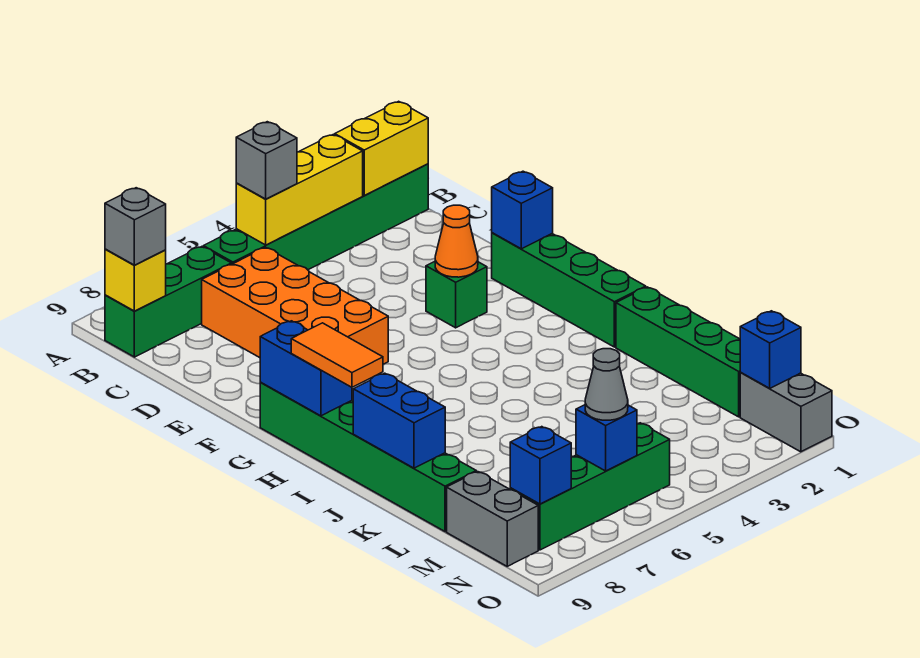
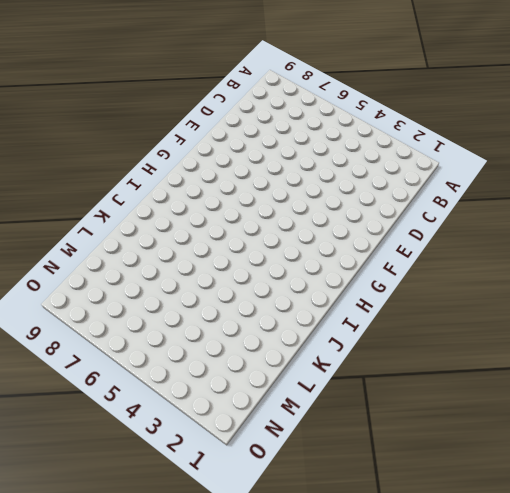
none -> green brick B1:B6 level 1
none -> green brick B7:B9 level 1
none -> orange brick C6:F7 level 1

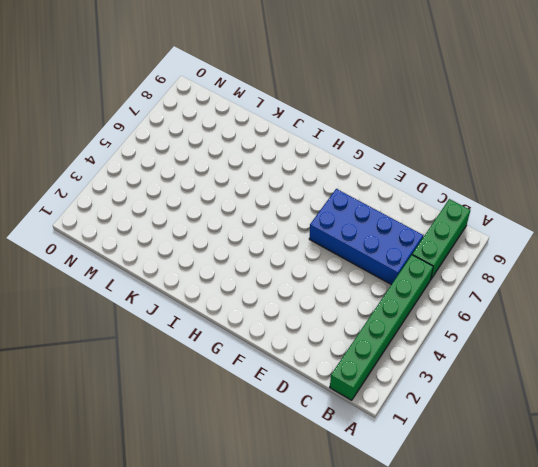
blue brick C6:F7 level 1 -> orange brick C6:F7 level 1
none -> green brick F1:I1 level 1
none -> green brick F3 level 1
none -> green brick G9:L9 level 1

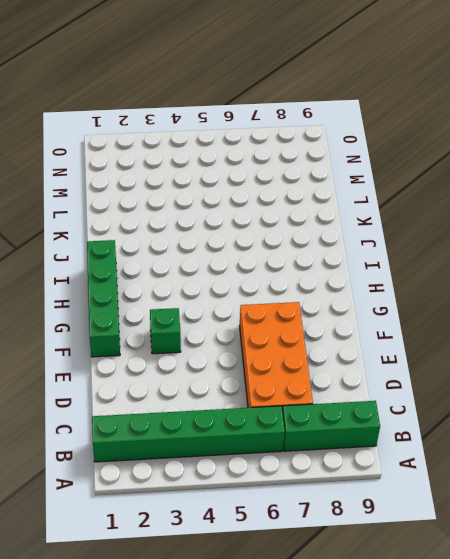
none -> green brick G9:L9 level 1
none -> green brick J1:M1 level 1
none -> grey brick M9:N9 level 1

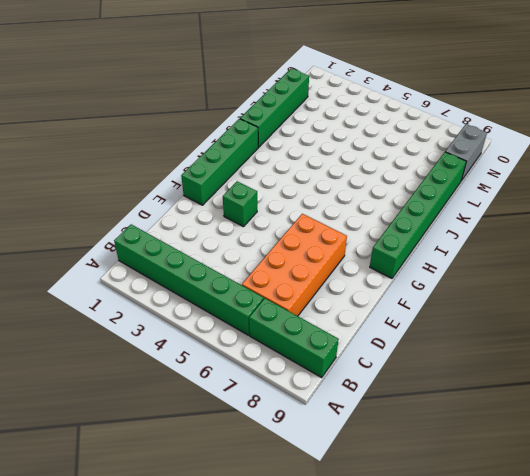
none -> grey brick N1:O1 level 1
none -> green brick N5:N8 level 1
none -> yellow brick B1:B2 level 2

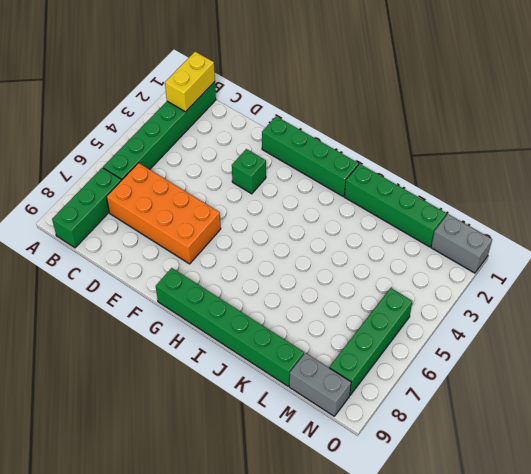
none -> yellow brick B3:B5 level 2
none -> yellow brick B9 level 2
none -> blue brick F1 level 2

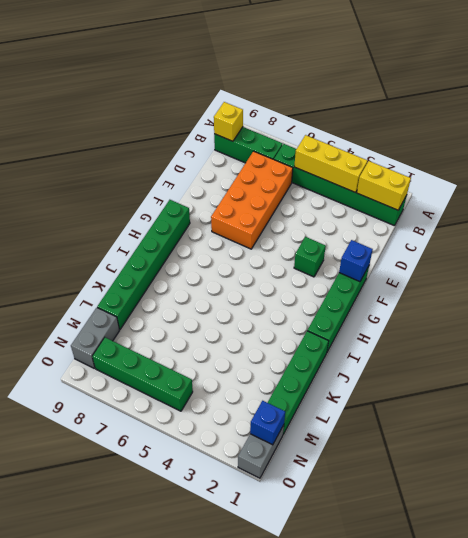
none -> orange cone F3 level 2
none -> blue brick G9:H9 level 2
none -> blue brick J9:K9 level 2

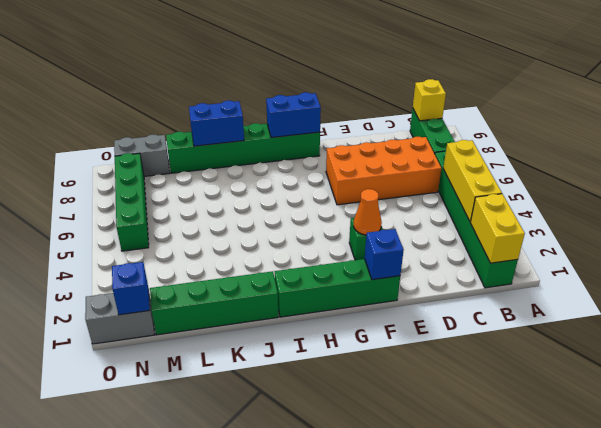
none -> blue brick N6 level 2
none -> blue brick N8 level 2
none -> grey brick B5 level 3

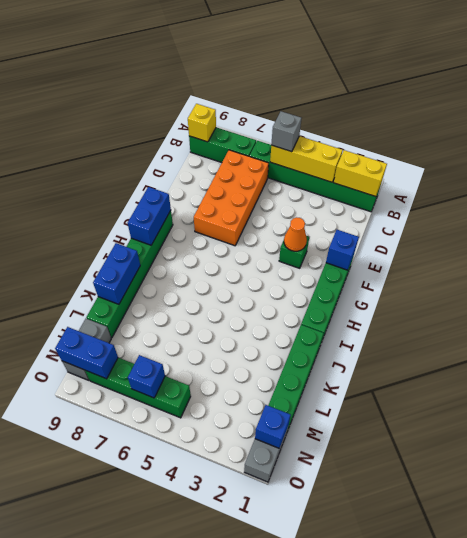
blue brick N8:N9 level 2 -> blue brick N8 level 2
none -> grey brick B9 level 3
none -> orange tile H9:I9 level 3
none -> grey cone N6 level 3

